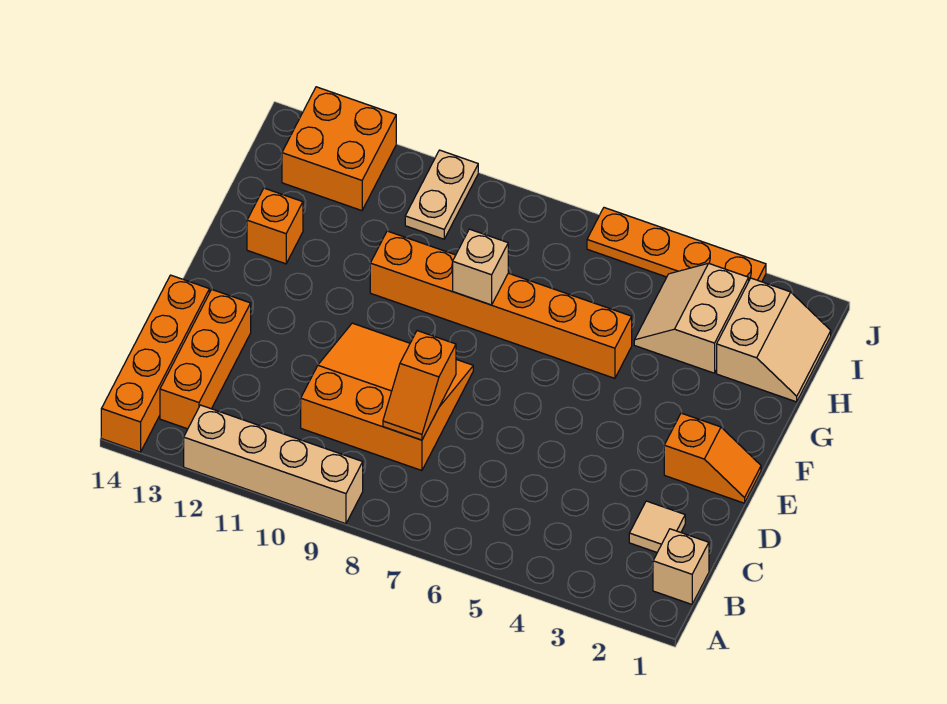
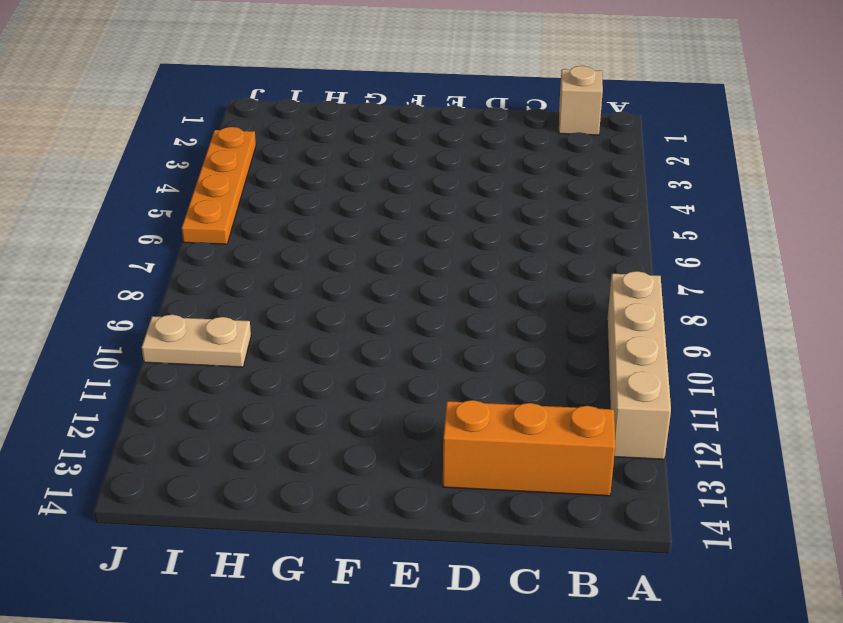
none -> orange brick A14:D14 level 1
none -> tan tile C2 level 1
none -> orange slope C8:E10 level 1 top C

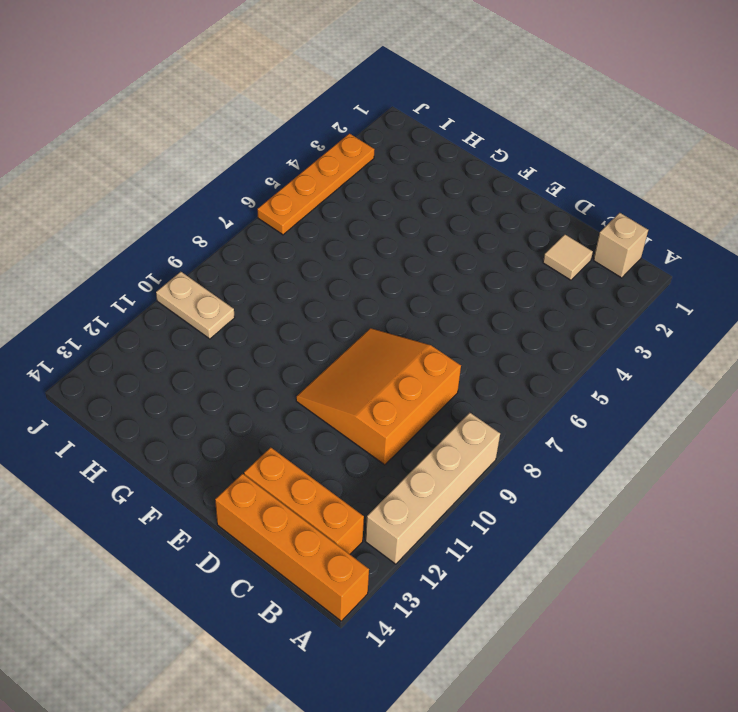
none -> orange slope E1:E2 level 1 top 2
none -> orange brick G5:G10 level 1
none -> orange brick G13 level 1

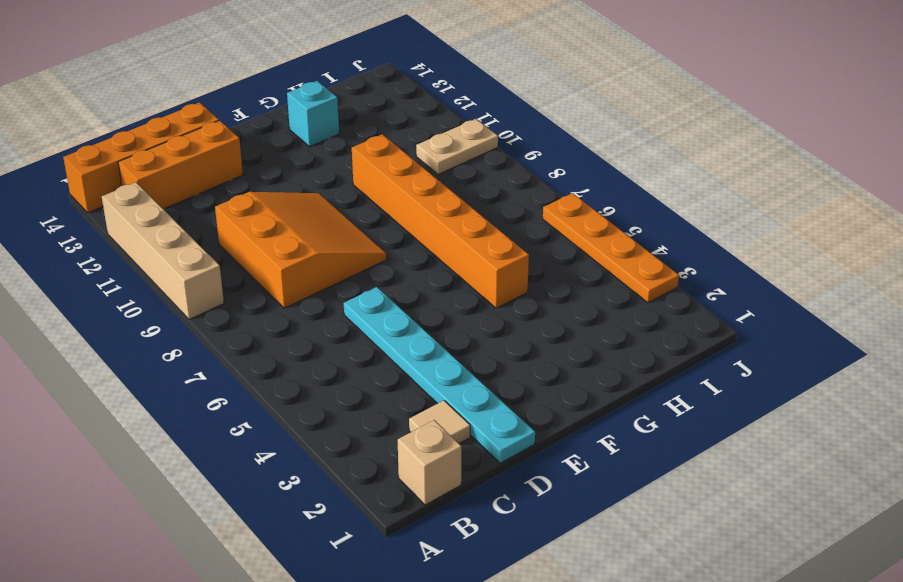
cyan plate D1:D6 level 1 -> none
cyan brick G13 level 1 -> orange brick G13 level 1
none -> orange slope E1:E2 level 1 top 2
none -> tan slope H1:I2 level 1 top 2
none -> tan slope H3:I4 level 1 top 3

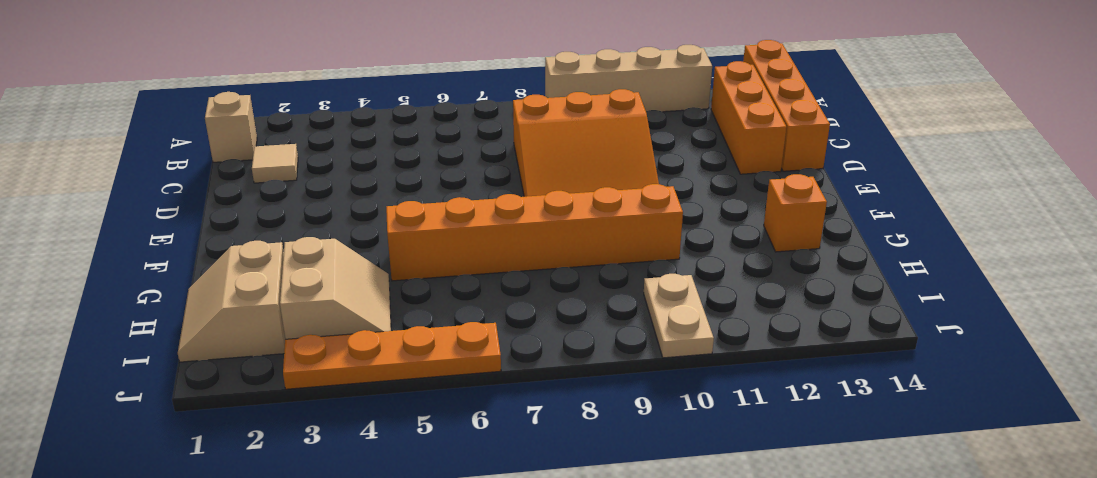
none -> orange slope E1:E2 level 1 top 2
none -> orange brick I12:J13 level 1
none -> orange slope C8:D8 level 2 top D

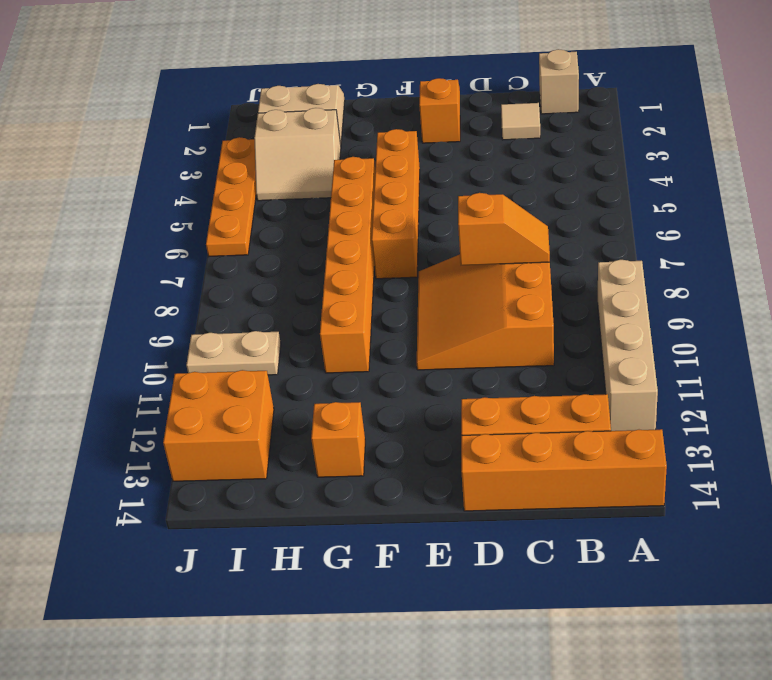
orange brick F4:F7 level 1 -> none
none -> tan brick G8 level 2

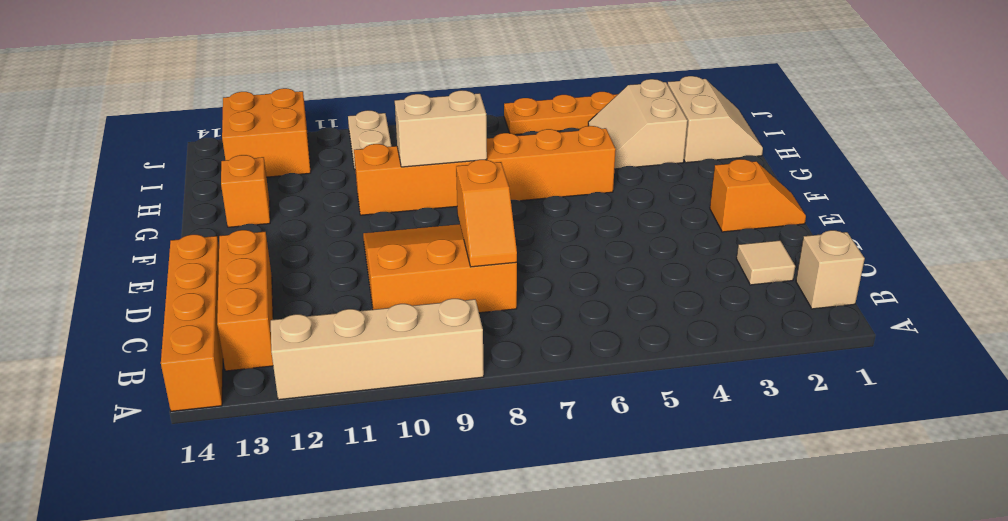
tan brick G8:G9 level 2 -> tan brick G8 level 2

